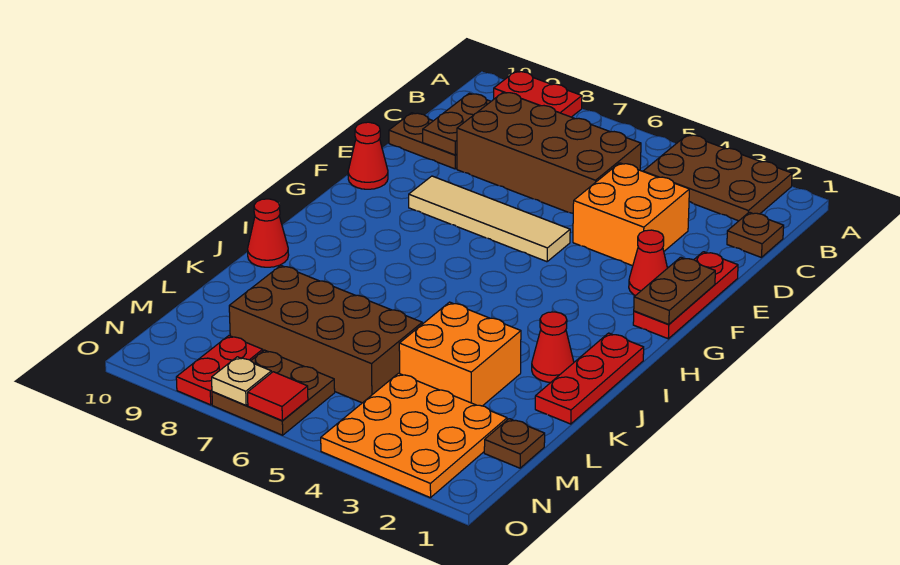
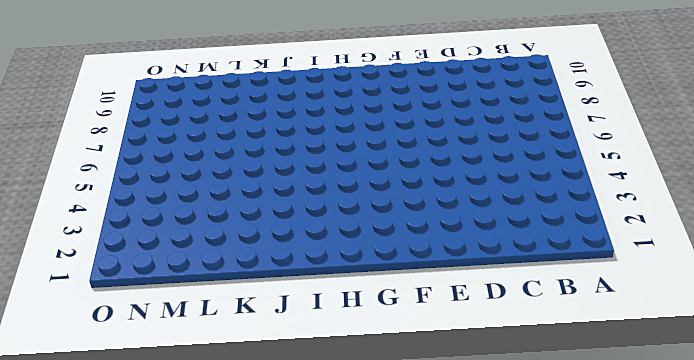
none -> brown plate A2:B4 level 1
none -> red plate A8:A9 level 1
none -> brown plate C1 level 1

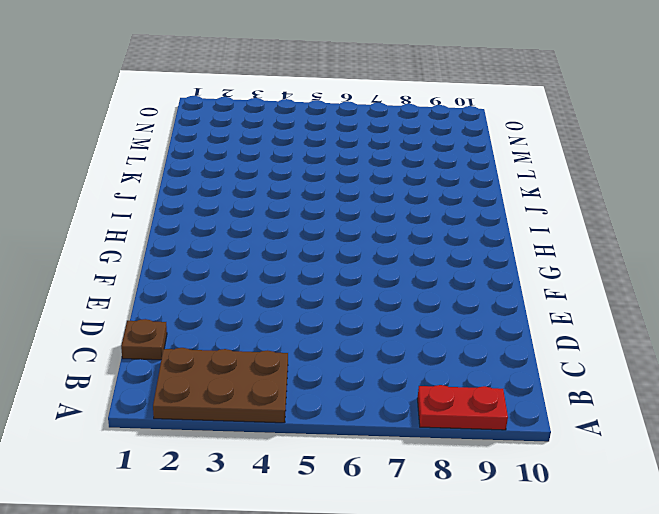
none -> brown brick C5:D8 level 1
none -> orange brick D3:E4 level 1
none -> brown plate D9:D10 level 1

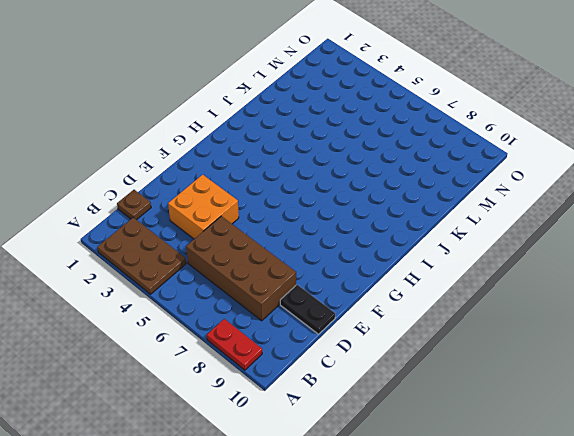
black plate D9:D10 level 1 -> brown plate D9:D10 level 1
none -> red plate E1:G1 level 1
none -> red cone F2 level 1
none -> tan tile F5:F8 level 1

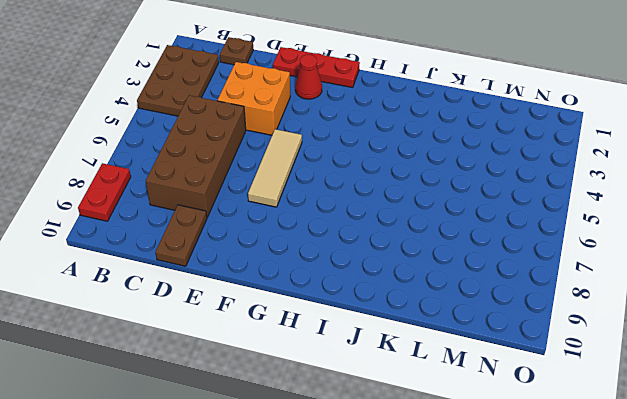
tan tile F5:F7 level 1 -> tan tile F5:F8 level 1
none -> red cone F10 level 1
none -> red plate I1:K1 level 1
none -> red cone J2 level 1

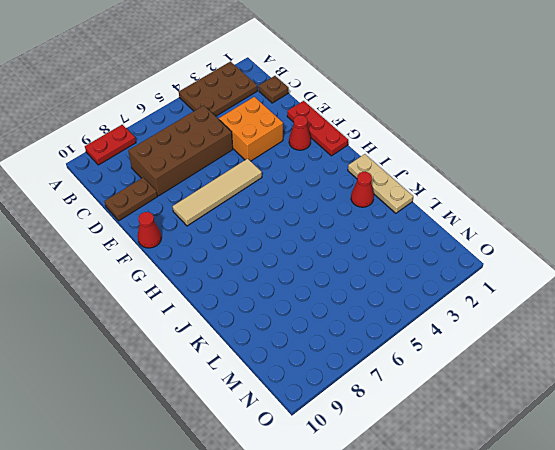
tan plate I1:K1 level 1 -> red plate I1:K1 level 1
none -> red cone J10 level 1
none -> orange brick K3:L4 level 1
none -> brown brick L5:M8 level 1

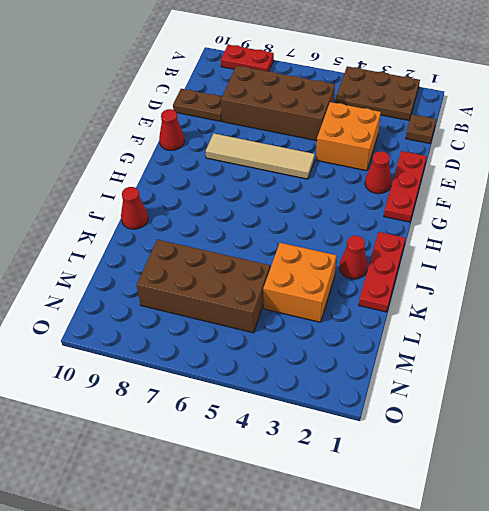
none -> brown plate M1 level 1
none -> orange plate M2:O4 level 1
none -> brown plate N6:O7 level 1

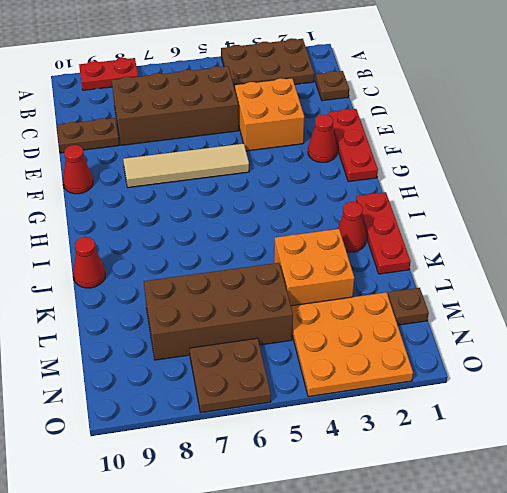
none -> red plate N8:O8 level 1
none -> brown plate C9:D9 level 2
none -> brown plate F1:G1 level 2

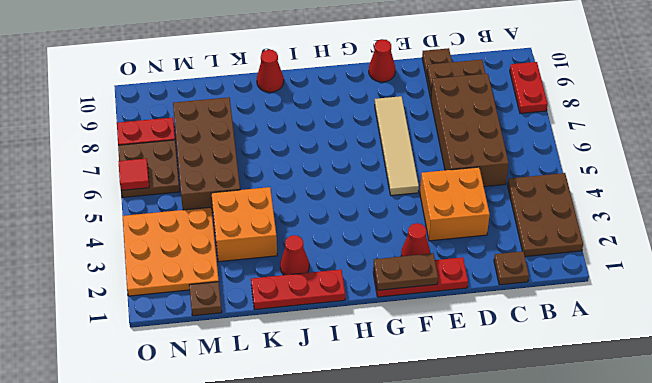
none -> tan plate O7 level 2

